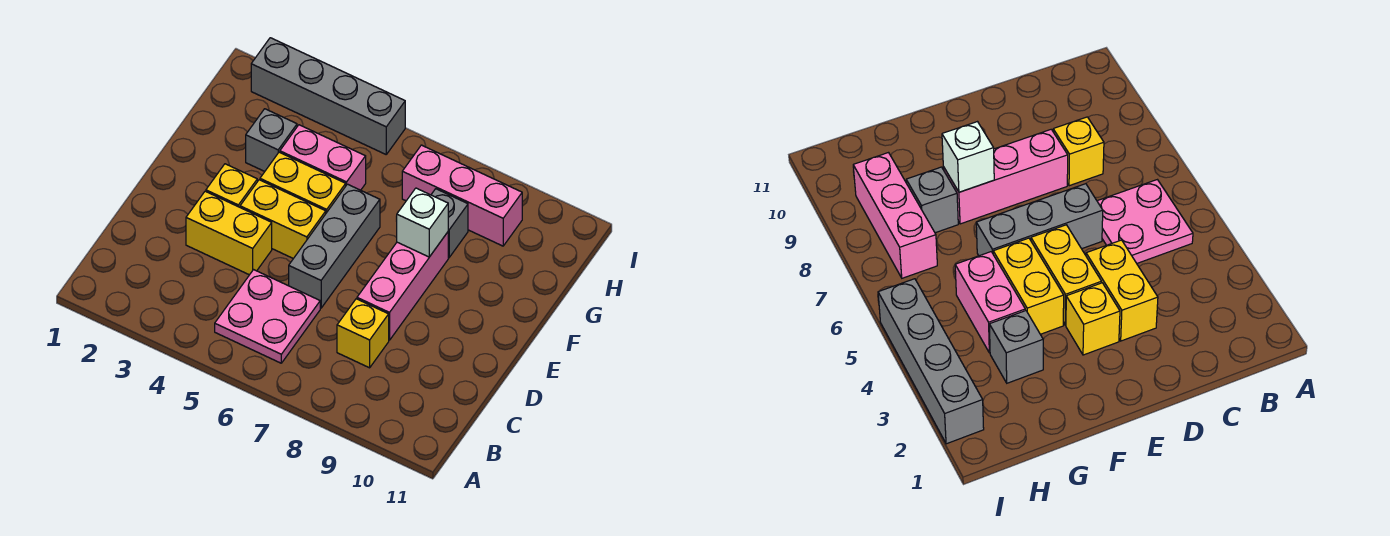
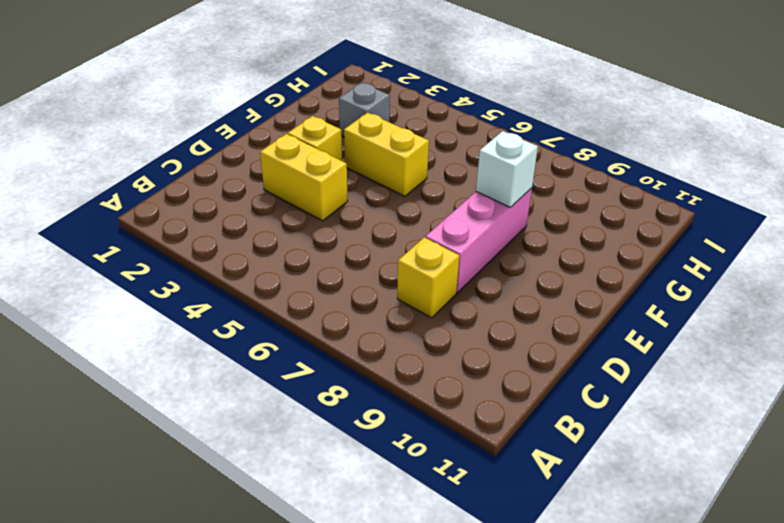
none -> pink plate B5:C6 level 1
none -> grey brick D6:F6 level 1
none -> yellow brick E4:E5 level 1

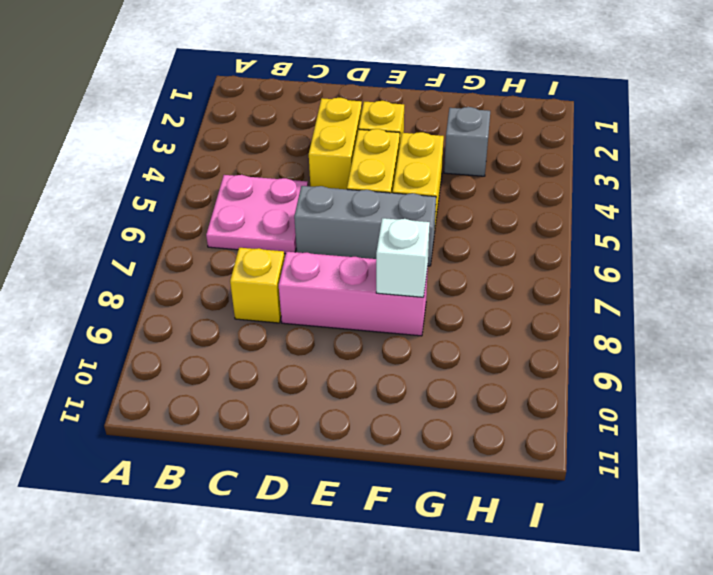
none -> pink brick G4:G5 level 1
none -> grey brick G8 level 1
none -> pink brick H7:H9 level 1

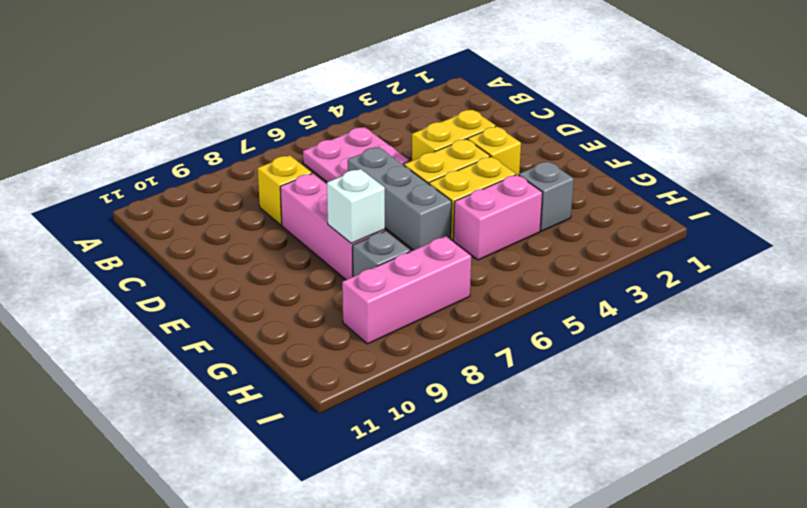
none -> grey brick I2:I5 level 1

